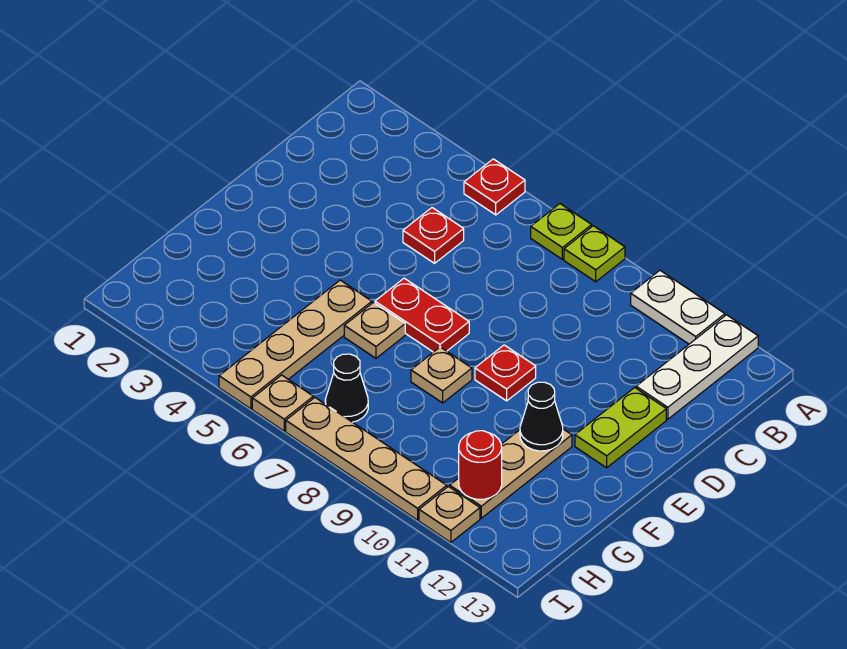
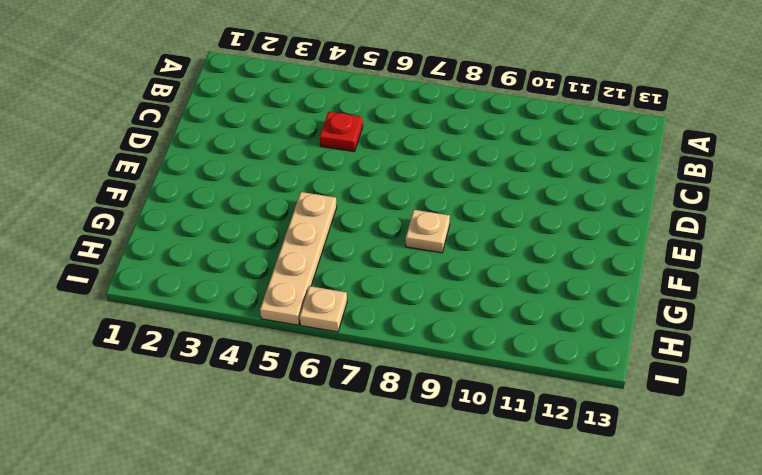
none -> red plate A5 level 1
none -> lime plate A7 level 1
none -> lime plate A8 level 1

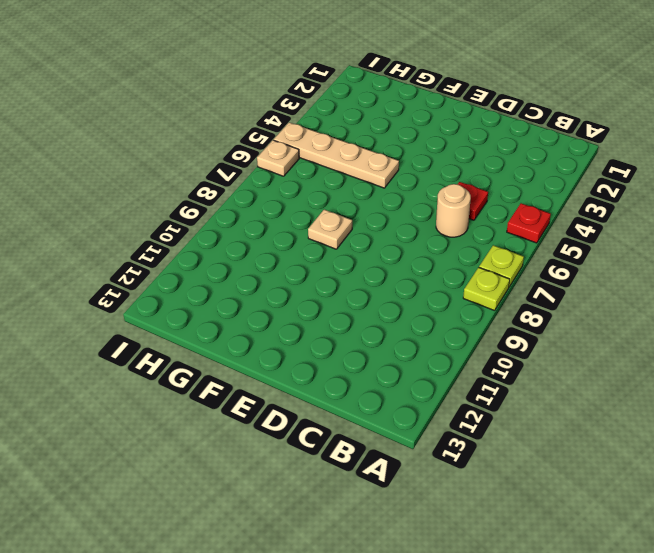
tan round brick C6 level 1 -> none
none -> white plate A10:A11 level 1
none -> white plate A12:C12 level 1
none -> lime plate D12:E12 level 1

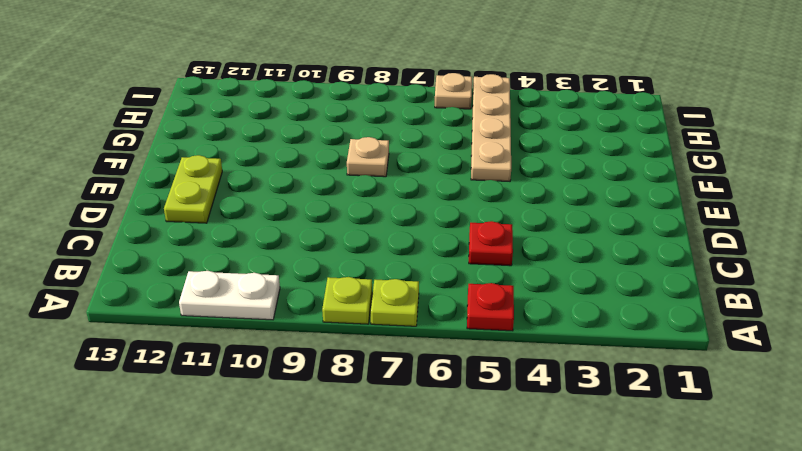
none -> white plate A12:C12 level 1
none -> red plate E6:E7 level 1
none -> red plate E9 level 1

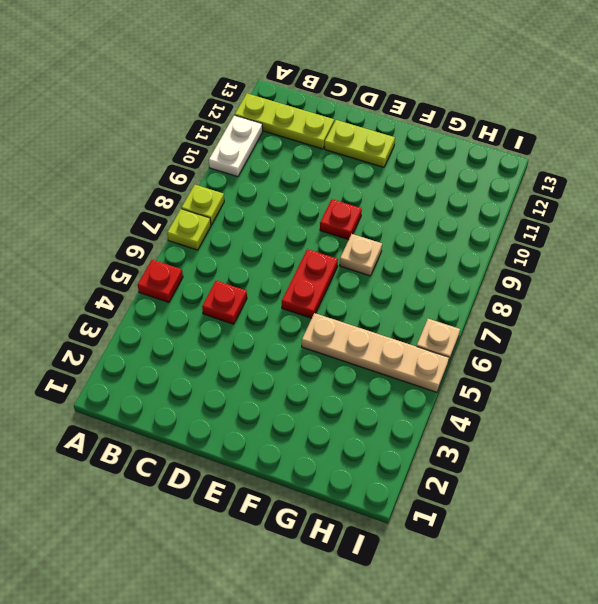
lime plate A12:C12 level 1 -> white plate A12:C12 level 1
none -> tan plate F6 level 1
none -> tan plate F11:H11 level 1
none -> black cone H7 level 1

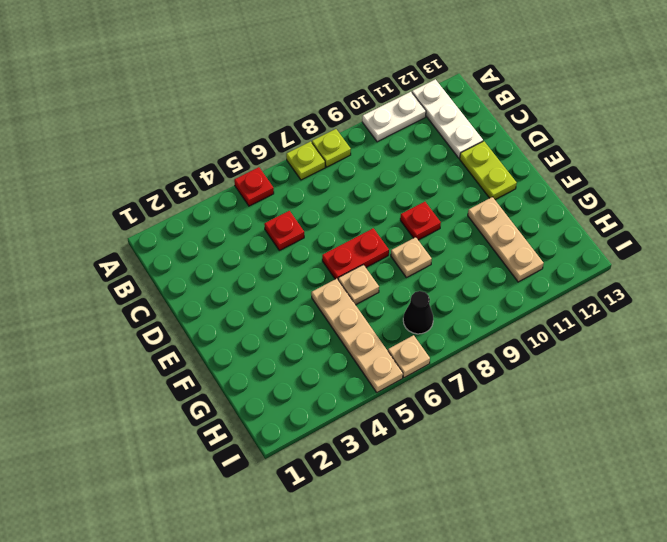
none -> tan plate I7:I10 level 1
none -> tan plate I11 level 1
none -> black cone F11 level 2

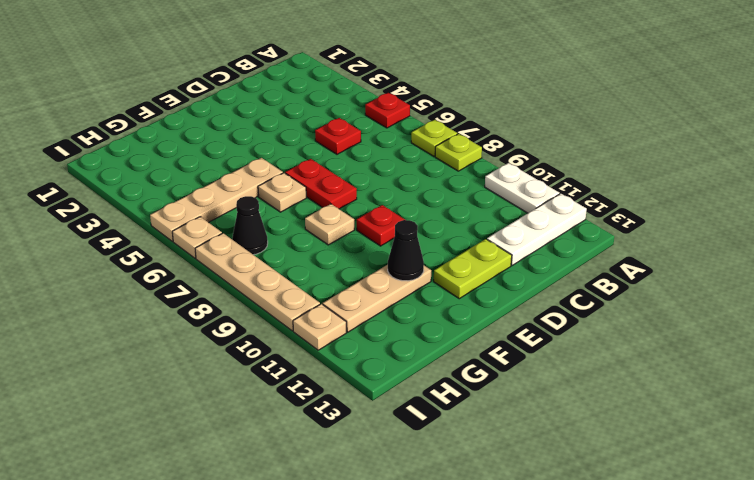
none -> red round brick H11 level 2

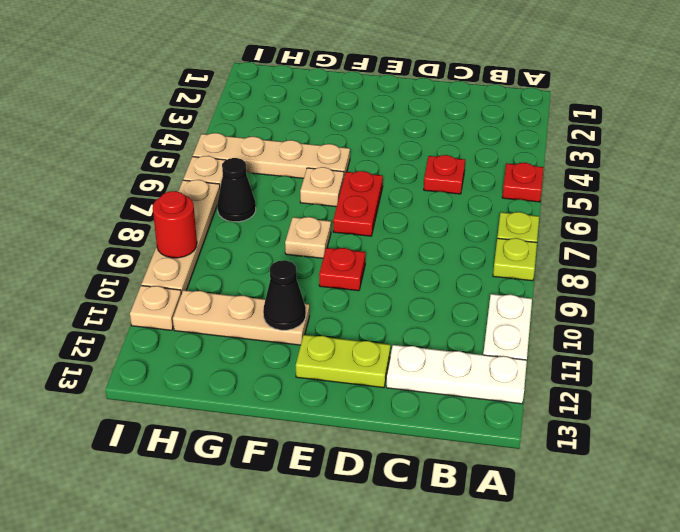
red round brick I9 level 2 -> red round brick H11 level 2

